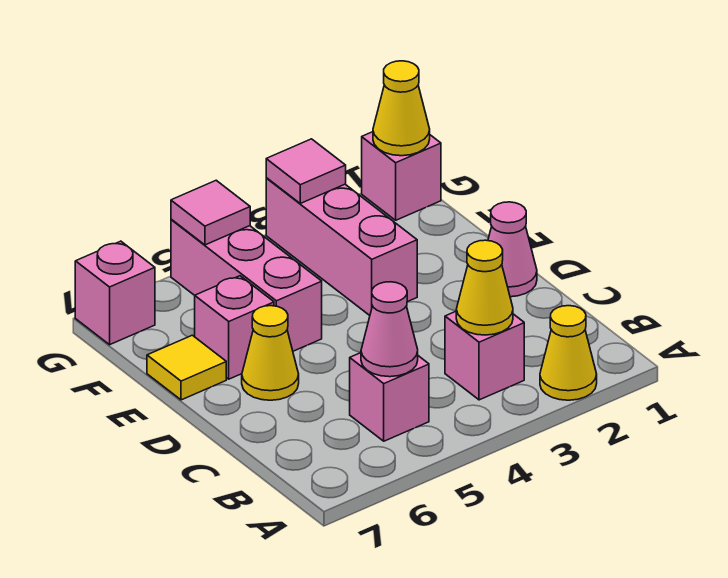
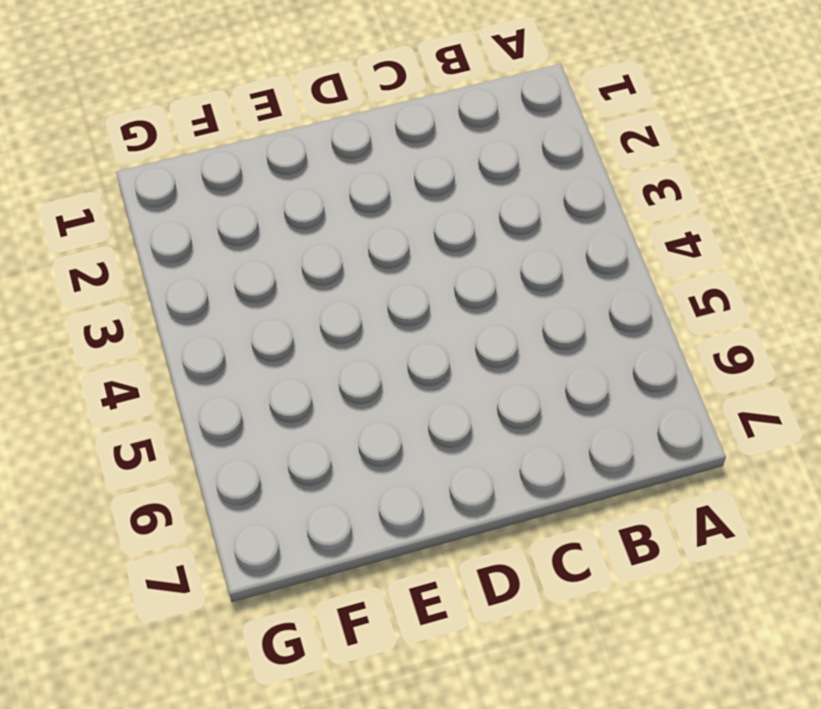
none -> yellow cone A2 level 1
none -> pink brick B3 level 1
none -> pink brick B5 level 1

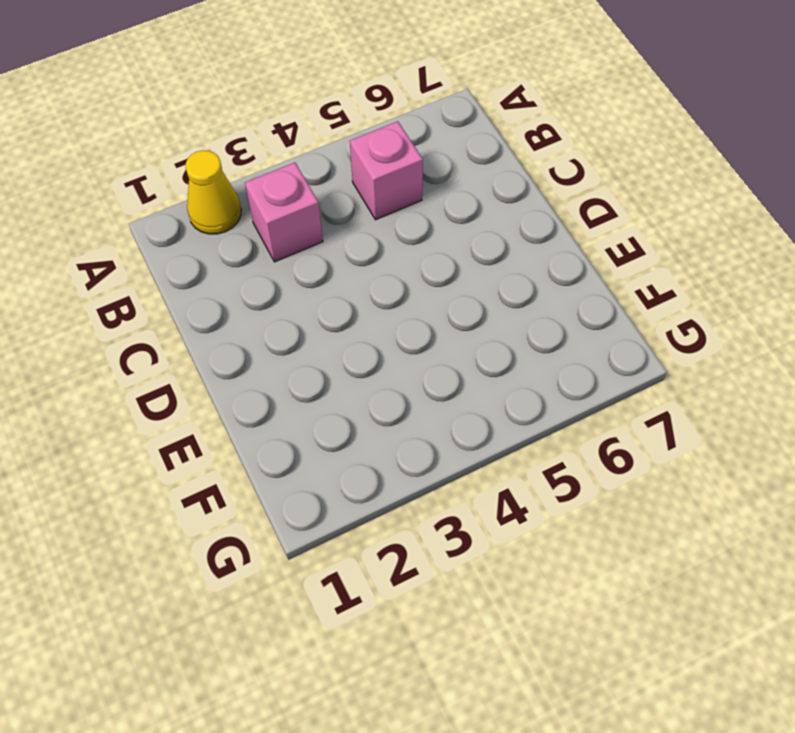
none -> pink cone D1 level 1
none -> yellow cone D6 level 1
none -> pink brick E3:G3 level 1

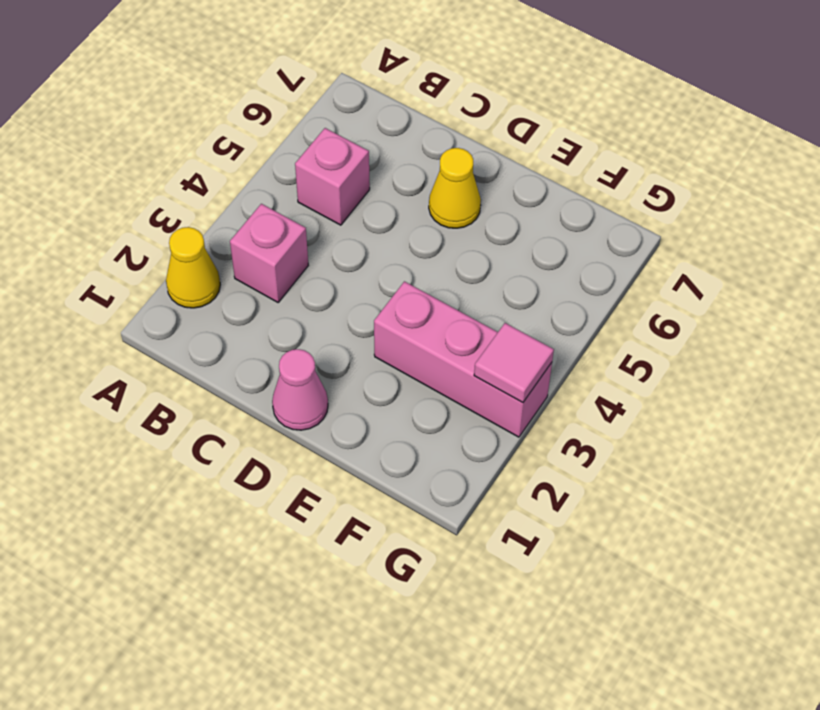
none -> pink brick E5:G5 level 1
none -> pink brick E6 level 1
none -> yellow tile E7 level 1

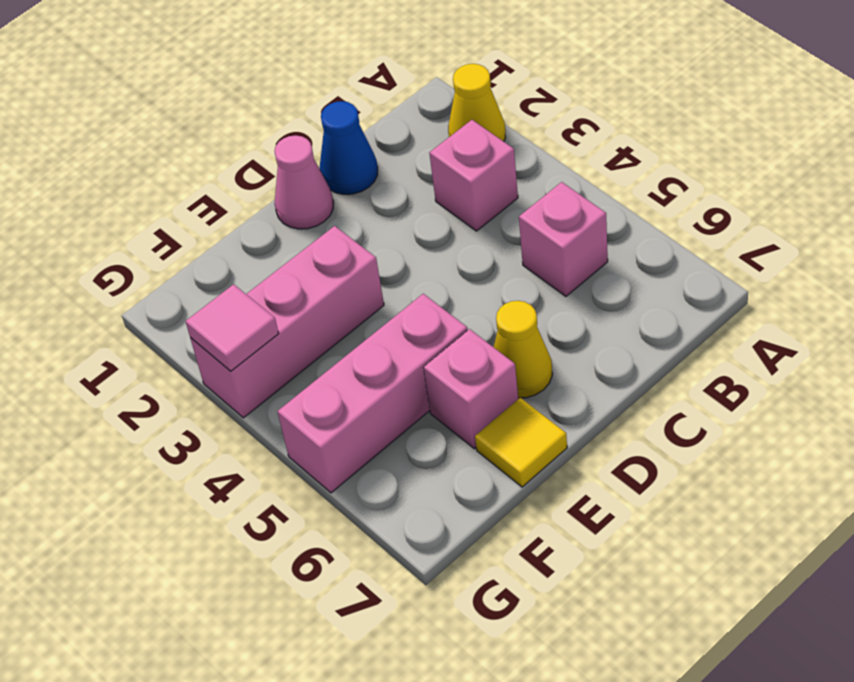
blue cone C1 level 1 -> none
none -> pink brick G1 level 1
none -> pink brick G7 level 1
none -> yellow cone B3 level 2

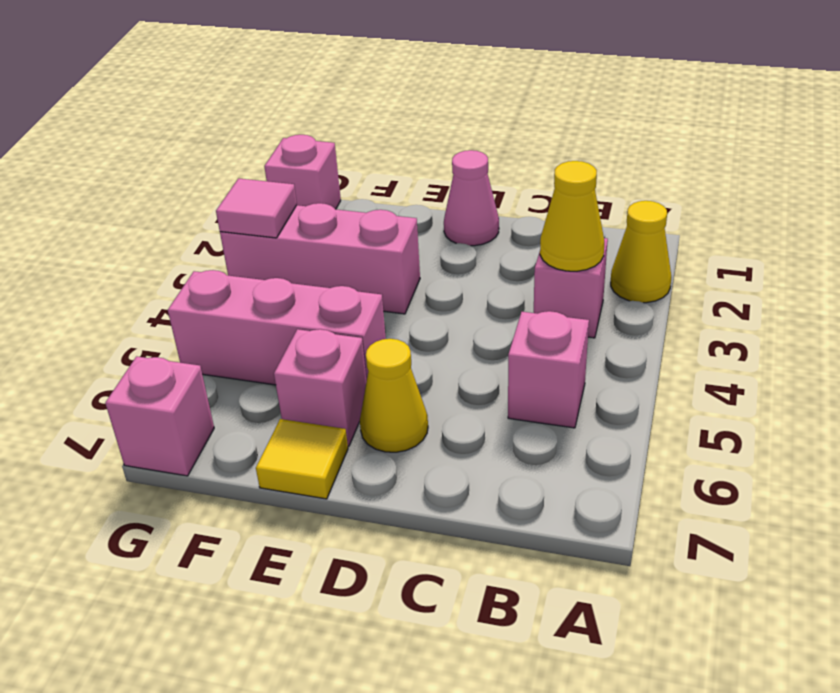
none -> pink cone B5 level 2
none -> yellow cone G1 level 2
none -> pink tile G5 level 2

